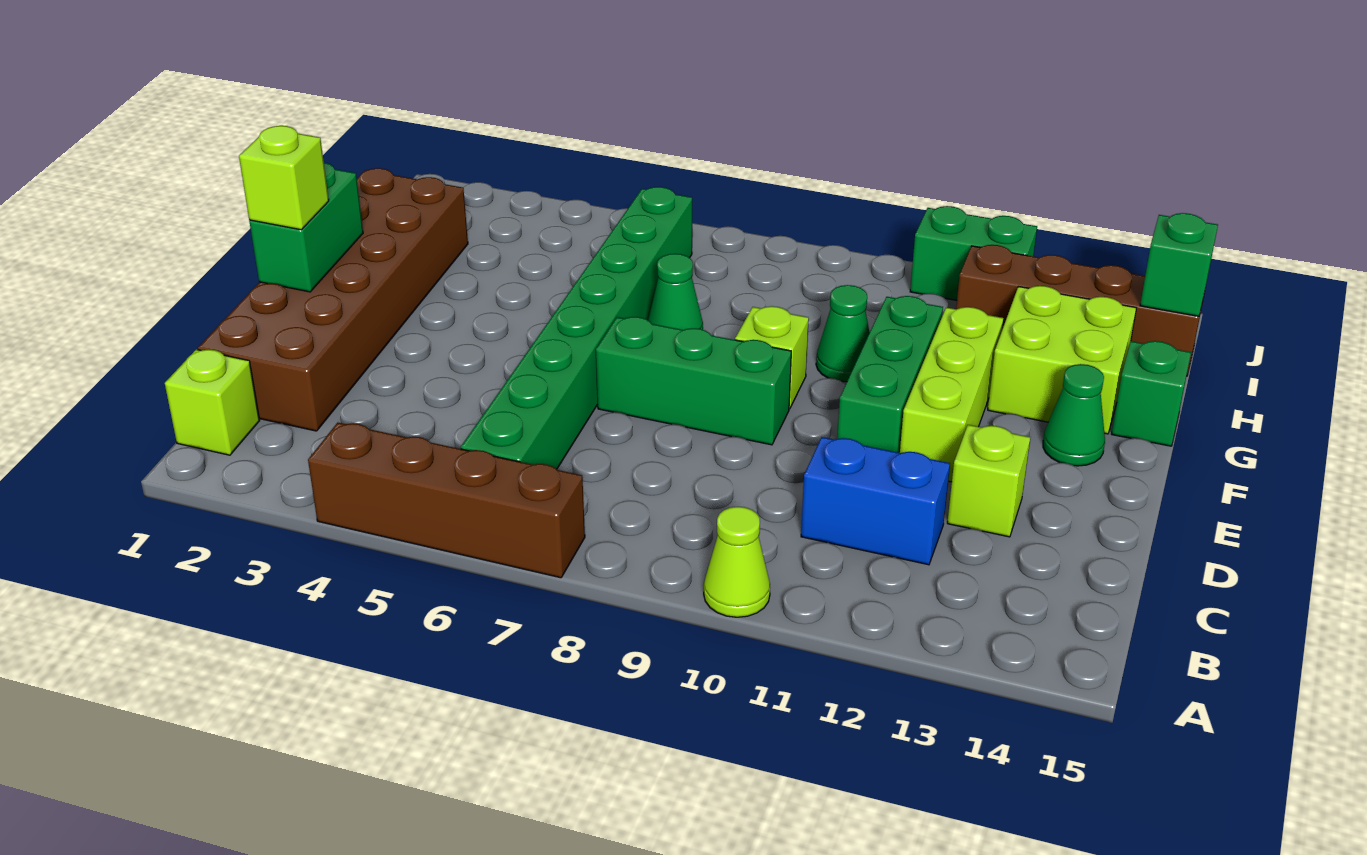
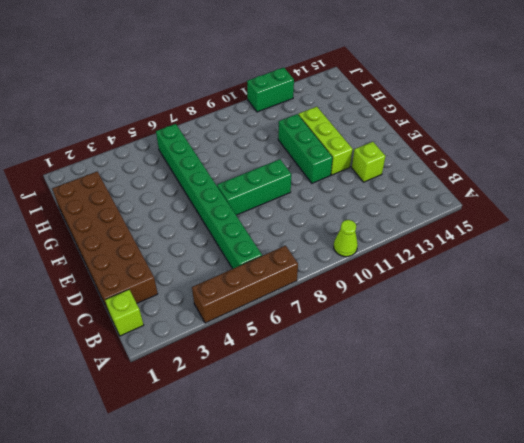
none -> blue brick C11:C12 level 1
none -> lime brick F9 level 1
none -> green cone F14 level 1

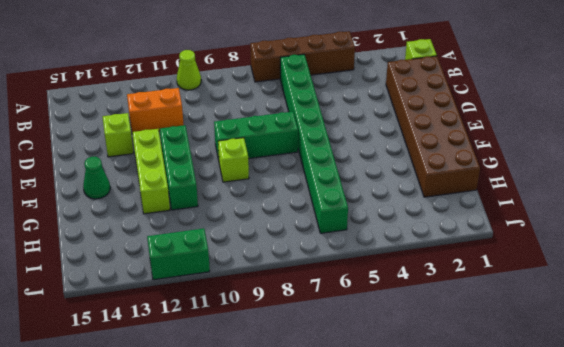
orange brick C11:C12 level 1 -> blue brick C11:C12 level 1
none -> green cone G7 level 1
none -> green cone G10 level 1
none -> lime brick G13:H14 level 1

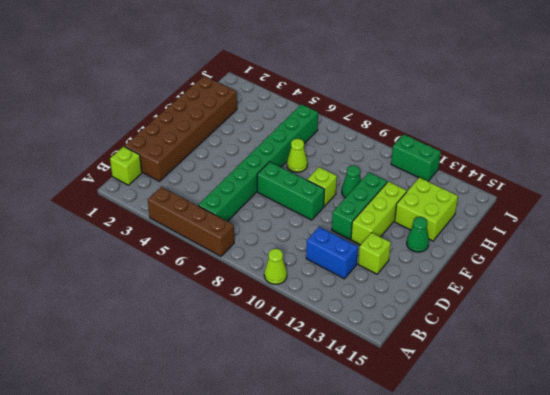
lime cone G7 level 1 -> green cone G7 level 1
none -> green brick G15 level 1
none -> brown brick I12:I15 level 1
none -> green brick E1:F1 level 2

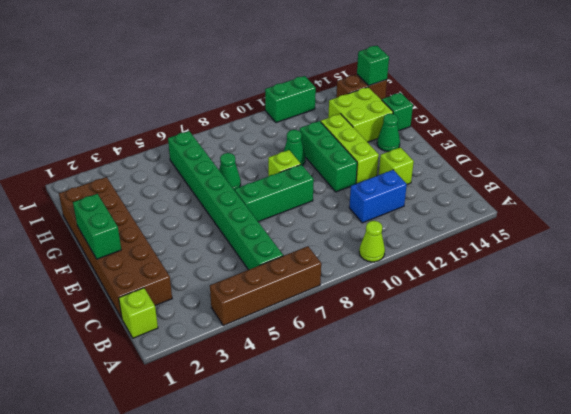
brown brick I14:I15 level 1 -> brown brick I12:I15 level 1
none -> lime brick E1 level 3

